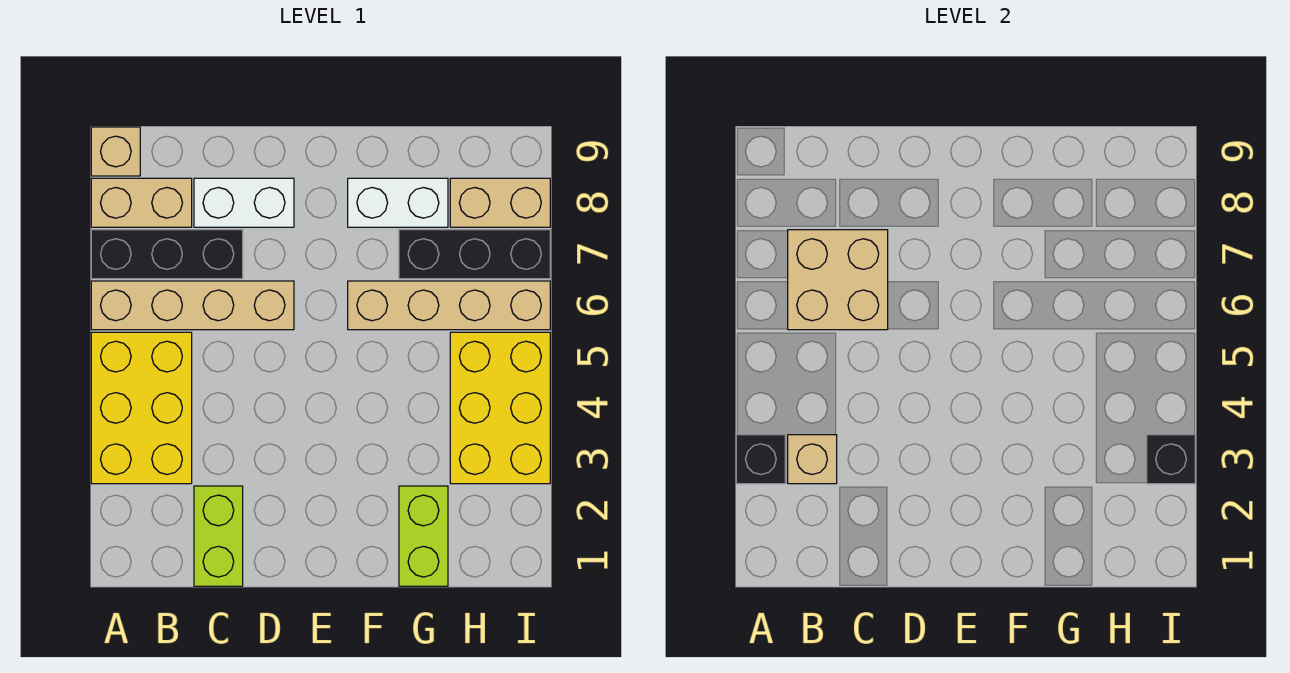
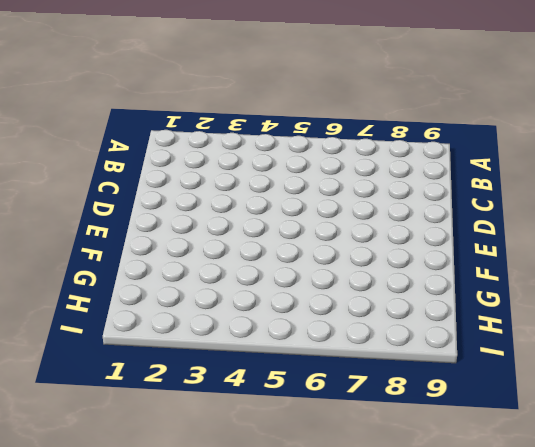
none -> yellow brick A3:B5 level 1
none -> tan brick A6:D6 level 1
none -> black brick A7:C7 level 1

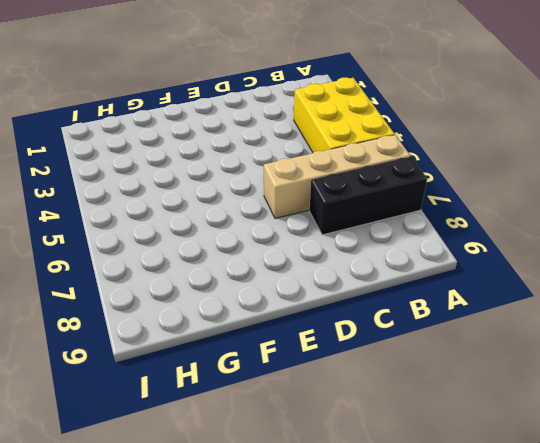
none -> tan brick A8:B8 level 1
none -> tan brick A9 level 1
none -> lime brick C1:C2 level 1

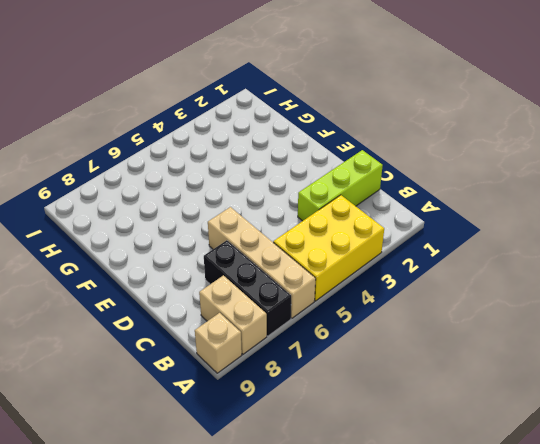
lime brick C1:C3 level 1 -> lime brick C1:C2 level 1
none -> white brick C8:D8 level 1
none -> tan brick F6:I6 level 1
none -> white brick F8:G8 level 1

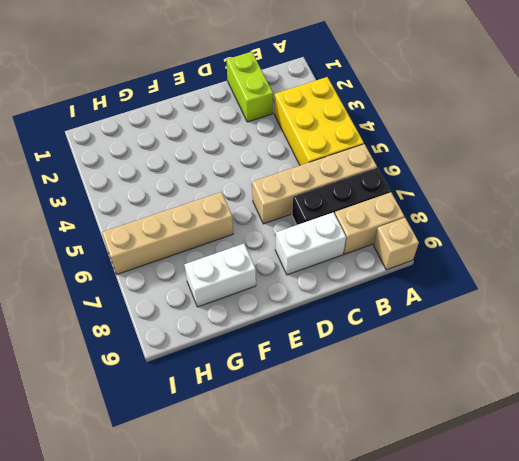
none -> lime brick G1:G2 level 1
none -> black brick G7:I7 level 1
none -> yellow brick H3:I5 level 1

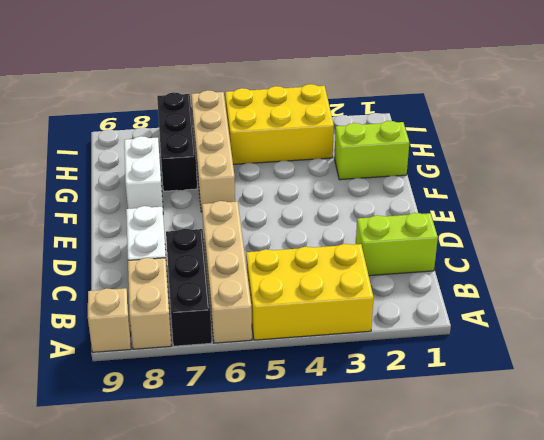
none -> tan brick H8:I8 level 1
none -> black brick A3 level 2
none -> tan brick B3 level 2

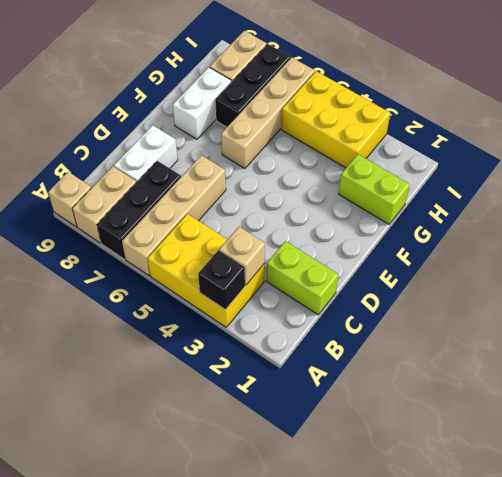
none -> tan brick B6:C7 level 2
none -> black brick I3 level 2

